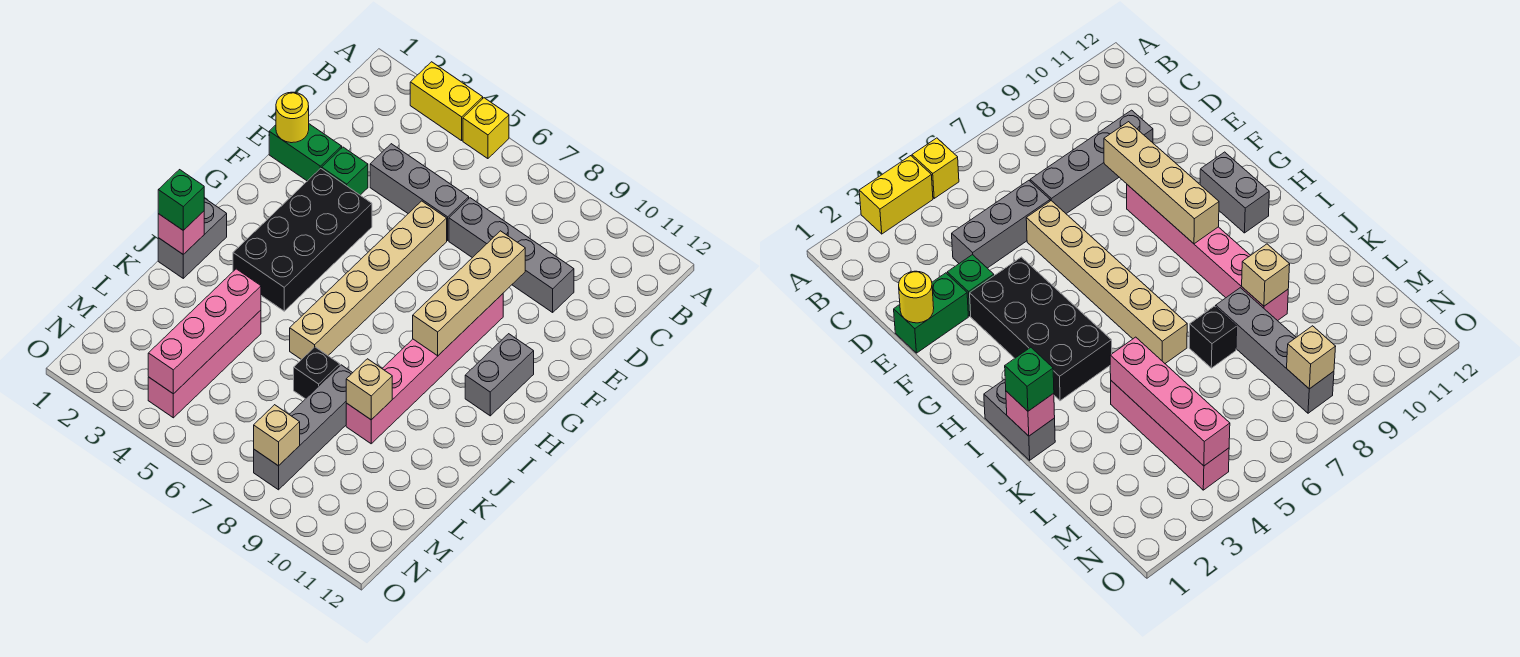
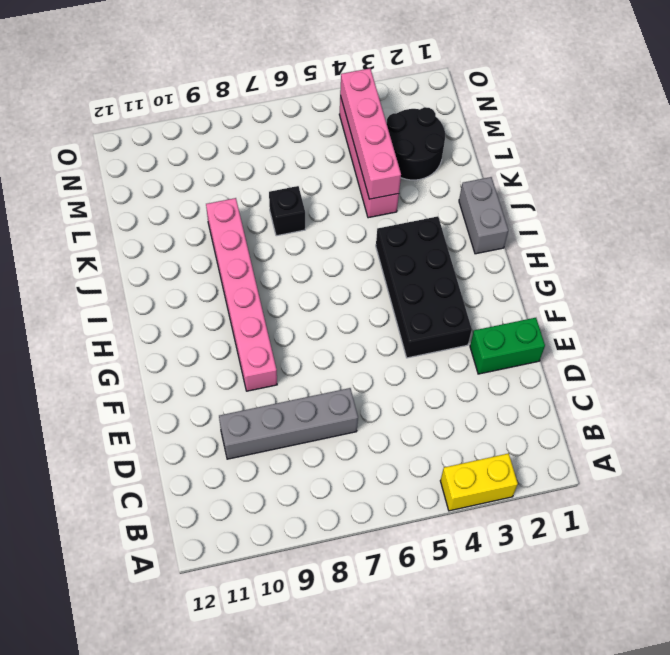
black round brick L2:M3 level 1 -> none
none -> yellow brick A5 level 1
none -> grey brick D4:D6 level 1
none -> green brick E3 level 1

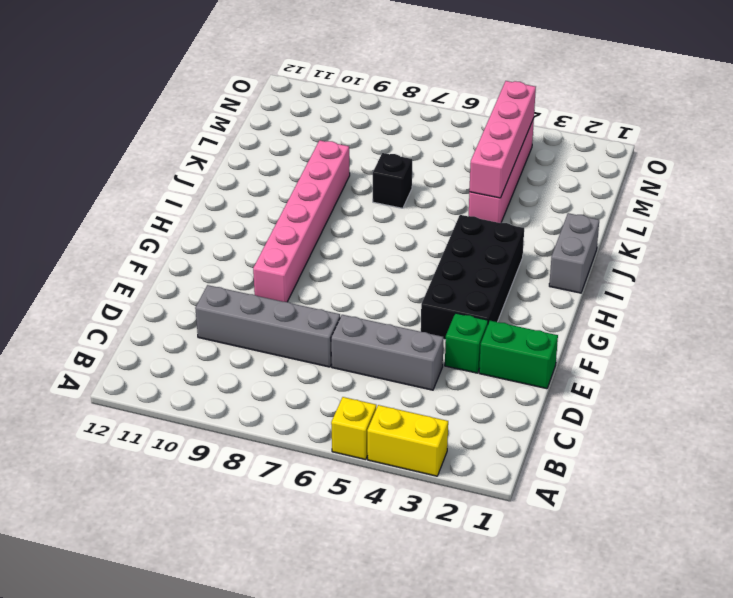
none -> tan brick E6:J6 level 1
none -> grey brick G11:H11 level 1
none -> grey brick K8:N8 level 1

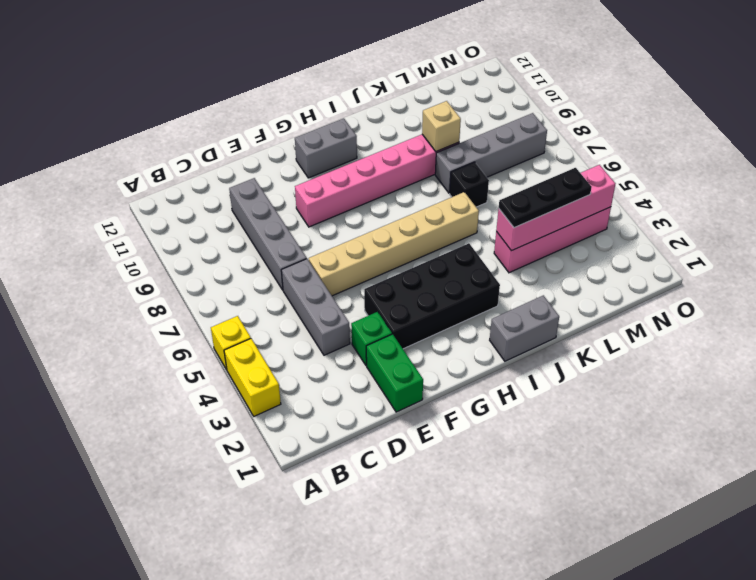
black plate K4:M4 level 3 -> none
none -> yellow round brick E1 level 2
none -> tan brick E9:H9 level 2
none -> pink brick J1 level 2

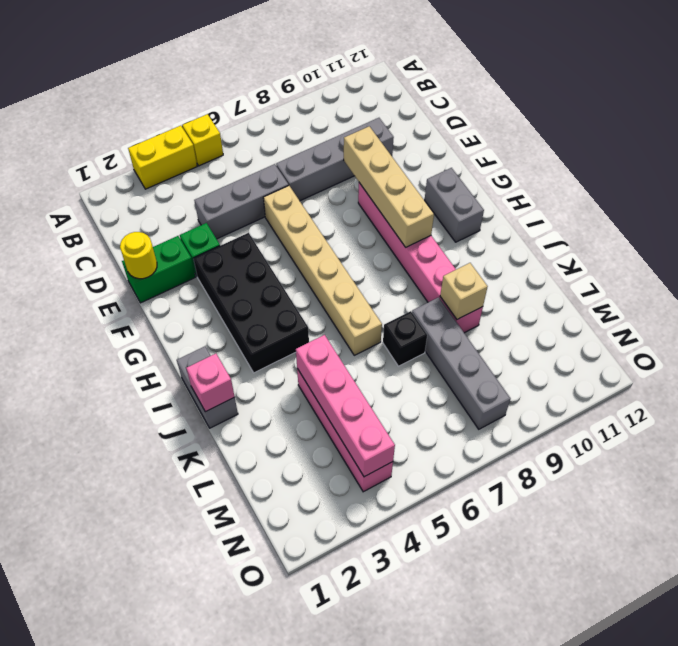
none -> tan brick N8 level 2
none -> green brick J1 level 3

